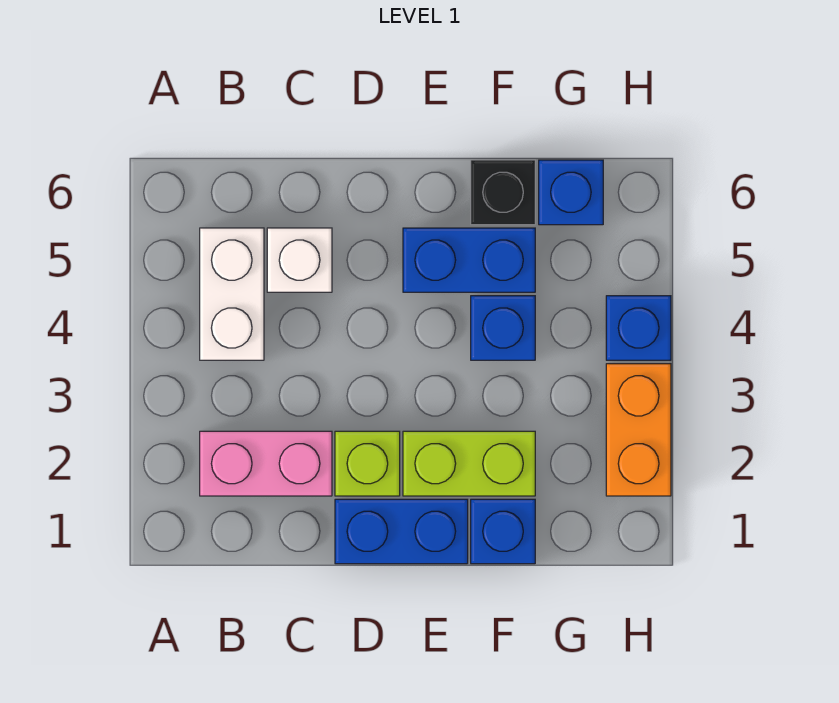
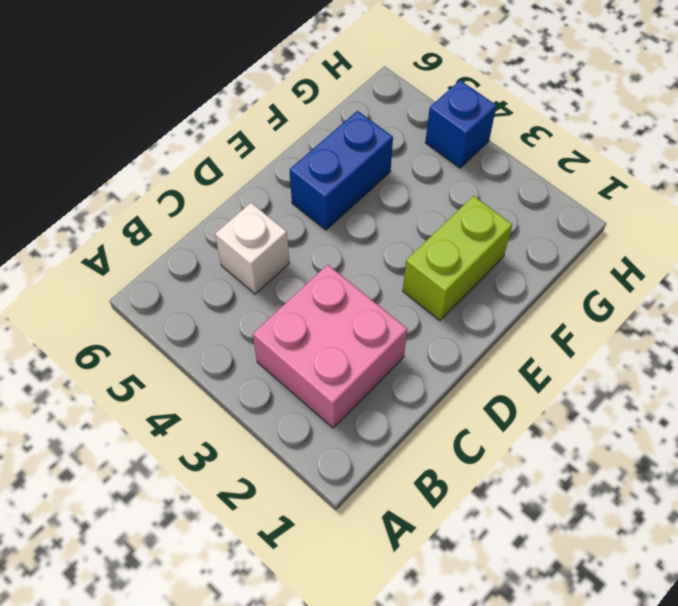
pink brick B2:C3 level 1 -> pink brick B2:C2 level 1
none -> white brick B4:B5 level 1
none -> blue brick D1:E1 level 1
none -> lime brick D2 level 1

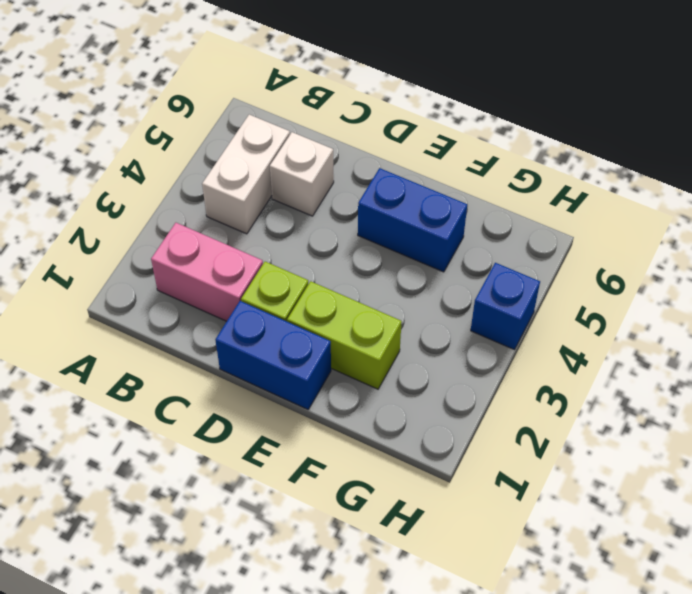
none -> blue brick F1 level 1
none -> blue brick F4 level 1
none -> black brick F6 level 1

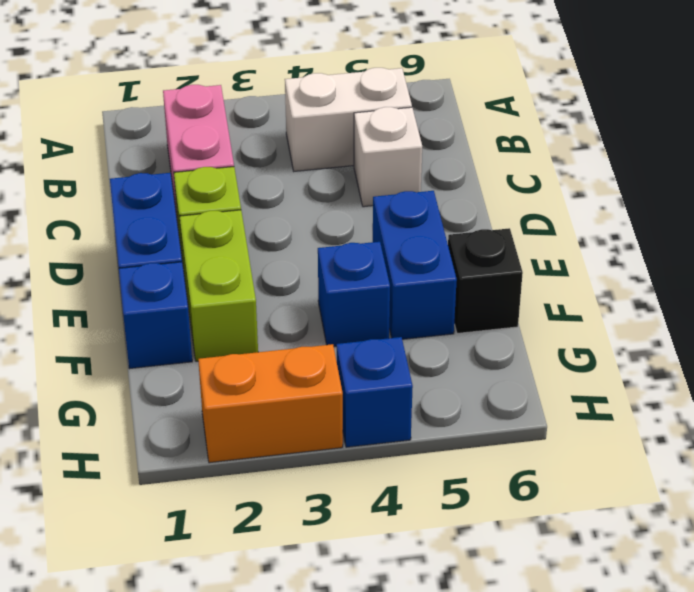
none -> blue brick G6 level 1

